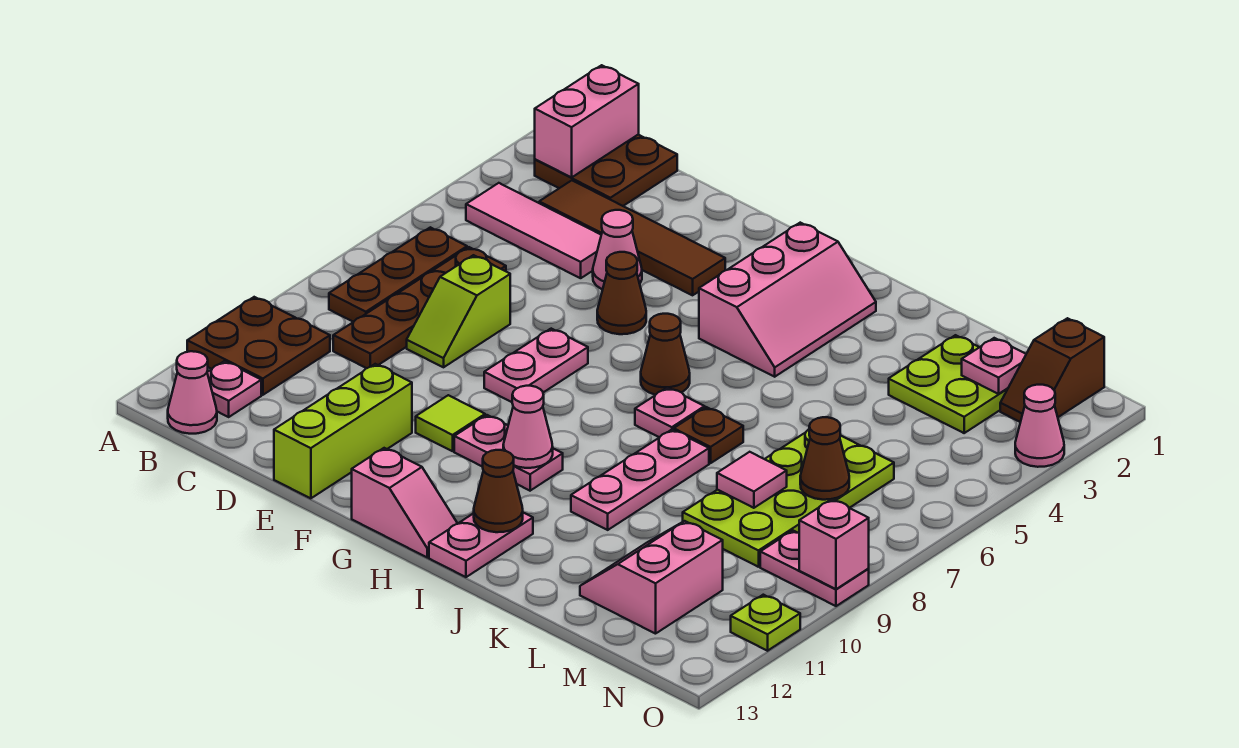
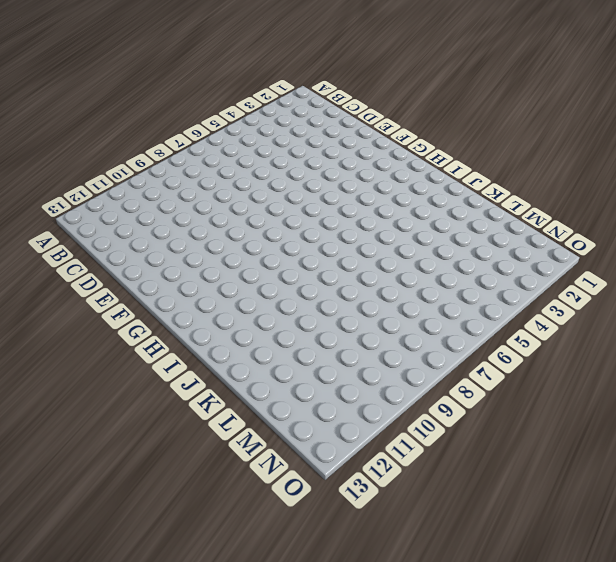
none -> brown plate A10:B11 level 1
none -> brown plate B1:C2 level 1
none -> pink tile B4:D4 level 1
none -> brown plate B6:B8 level 1

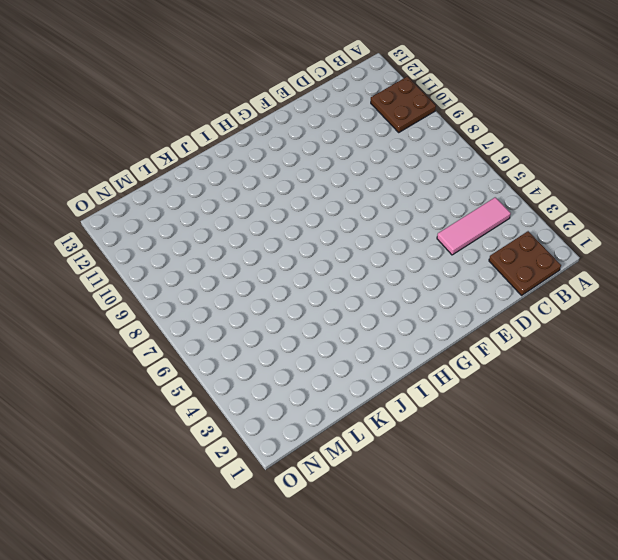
none -> brown plate B6:B8 level 1
none -> pink plate B12 level 1
none -> pink cone B13 level 1
none -> brown tile C3:F3 level 1

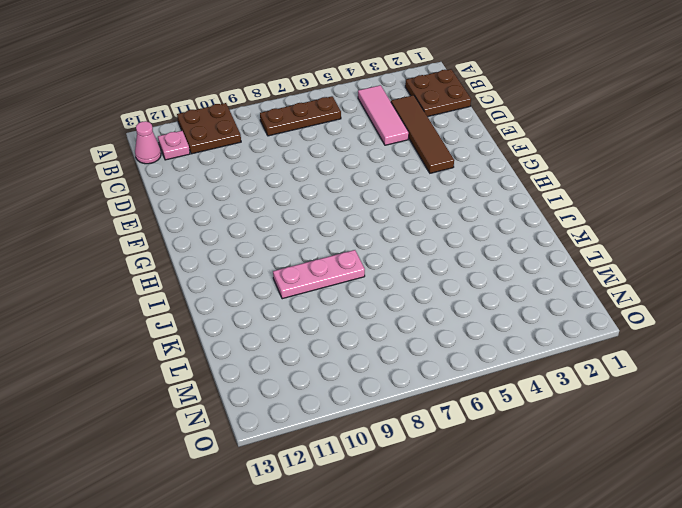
none -> brown plate C6:C9 level 1
none -> lime slope D7:D8 level 1 top 7
none -> pink cone E4 level 1
none -> lime brick E11:E13 level 1

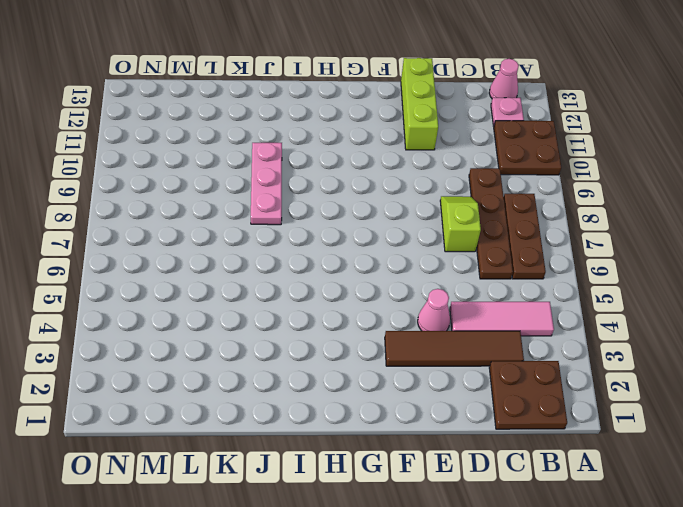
none -> brown cone F5 level 1
none -> pink plate F7:F8 level 1
none -> lime tile F10 level 1
none -> pink plate G10:H10 level 1

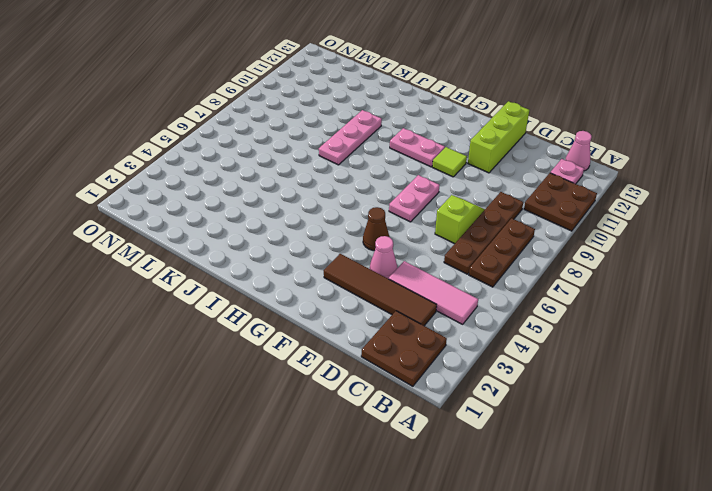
none -> pink slope G13:H13 level 1 top G
none -> pink slope H2:I4 level 1 top H
none -> brown cone H6 level 1
none -> pink plate I7 level 1

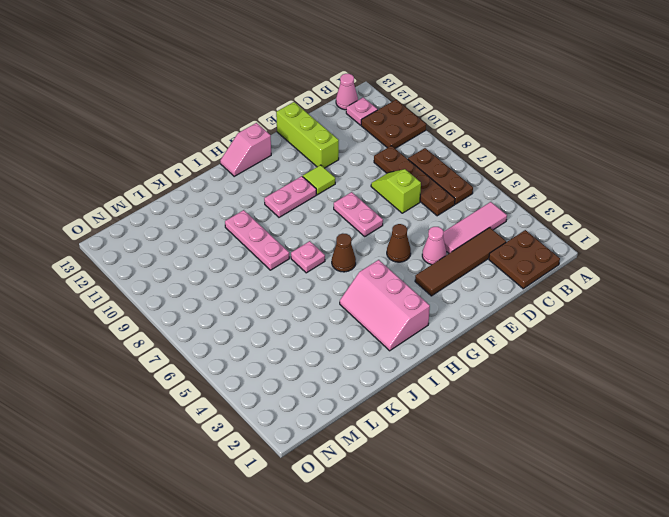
none -> pink plate I12:I13 level 1
none -> brown plate J7 level 1
none -> lime plate L2:M3 level 1
none -> lime plate L6:M9 level 1

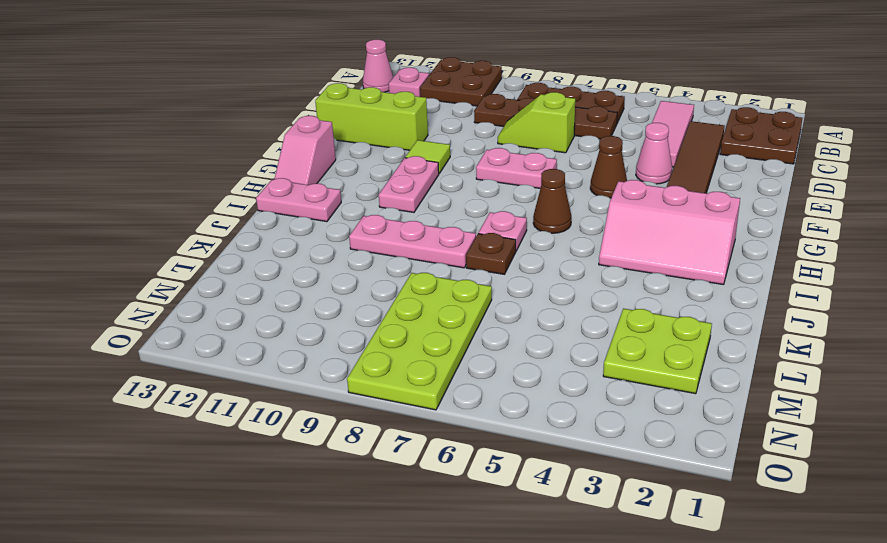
lime plate L7:O8 level 1 -> lime plate L6:M9 level 1
none -> pink slope L11:M12 level 1 top M
none -> brown slope N1:N2 level 1 top 1
none -> pink plate N9:O9 level 1
none -> pink cone O3 level 1

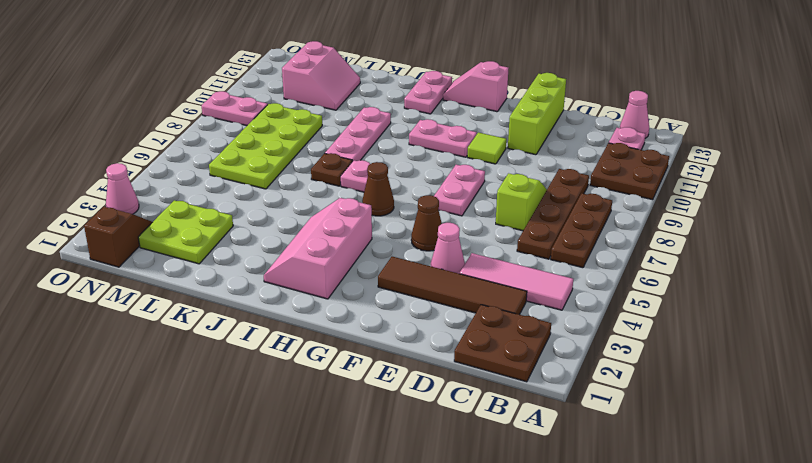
none -> lime plate O11 level 1
none -> pink brick B1:B2 level 2
none -> pink cone H10 level 2
none -> brown cone I12 level 2

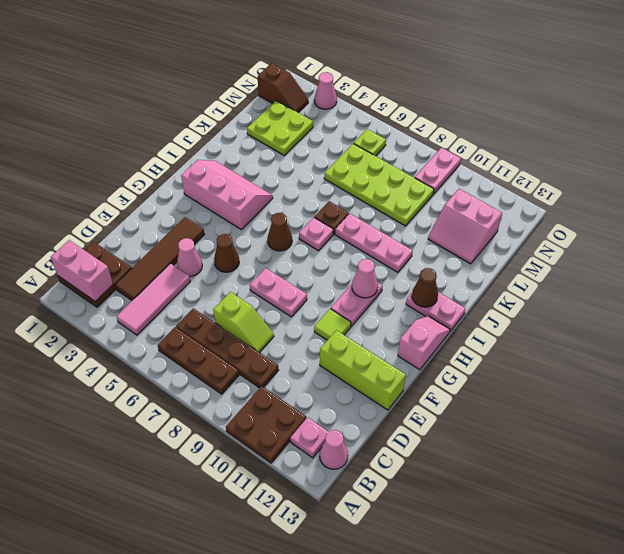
lime plate N6 level 1 -> lime plate O11 level 1
none -> pink tile L8 level 2
none -> pink plate M2 level 2
none -> brown cone M7 level 2
none -> pink brick O9 level 2

